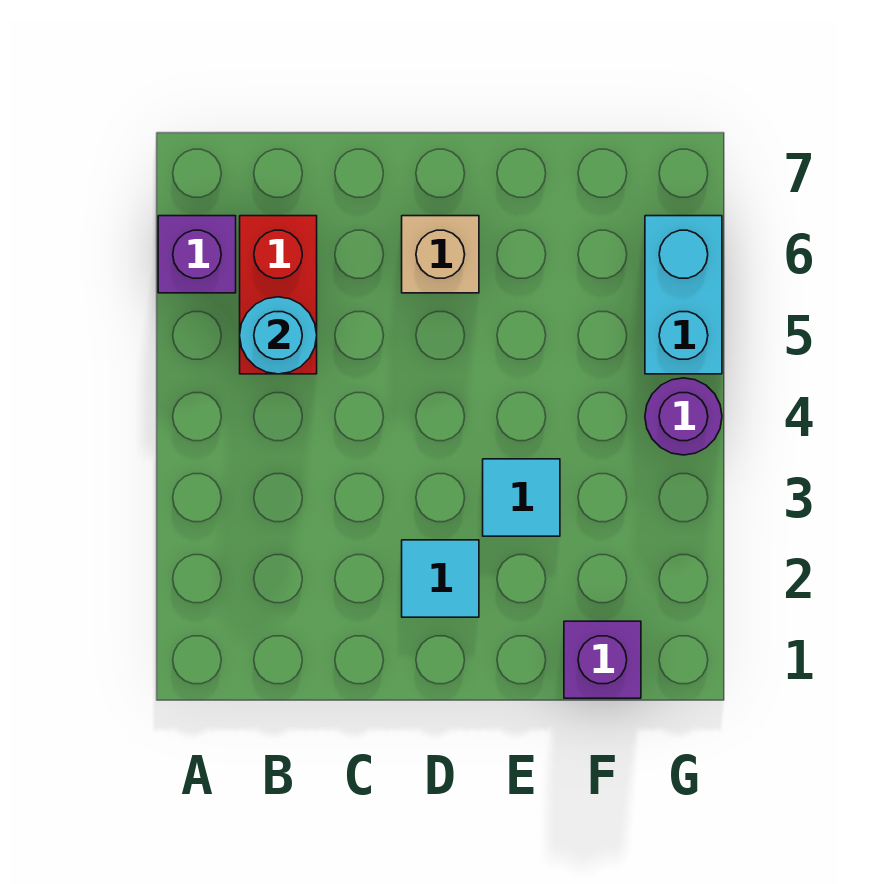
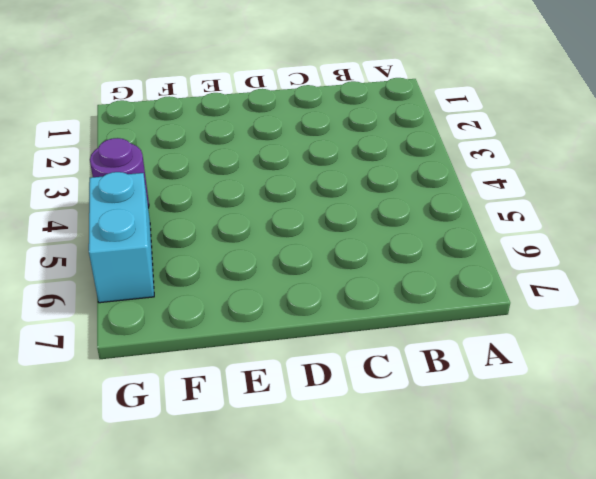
none -> purple brick A6 level 1
none -> red brick B5:B6 level 1

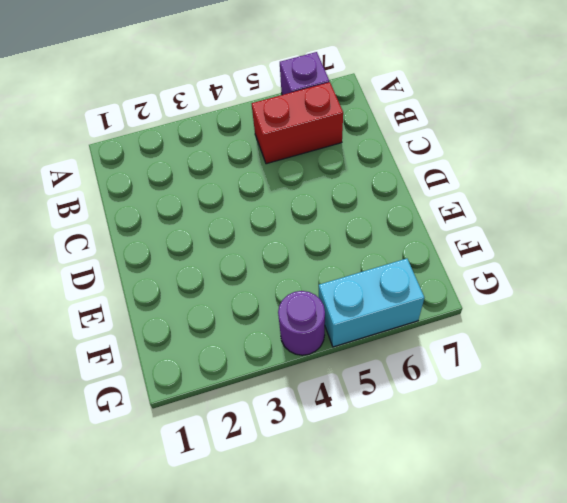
none -> cyan tile D2 level 1
none -> tan brick D6 level 1

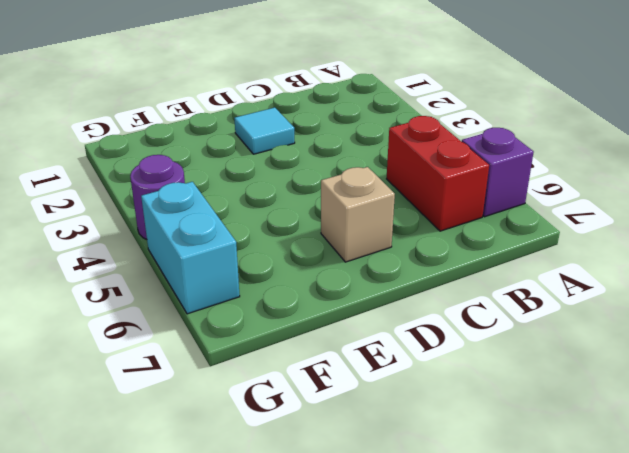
none -> cyan tile E3 level 1
none -> purple brick F1 level 1

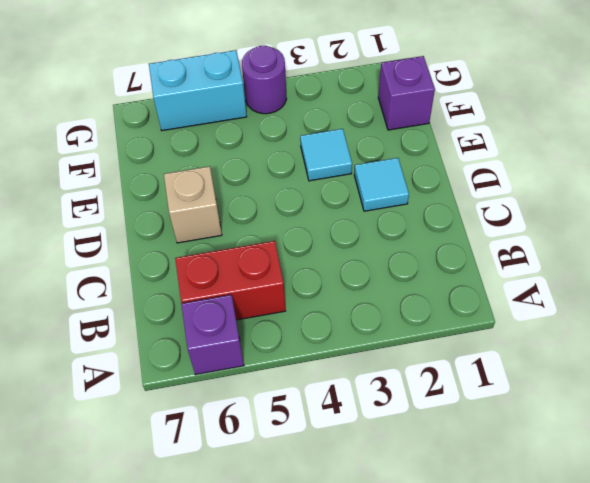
none -> cyan round brick B5 level 2

